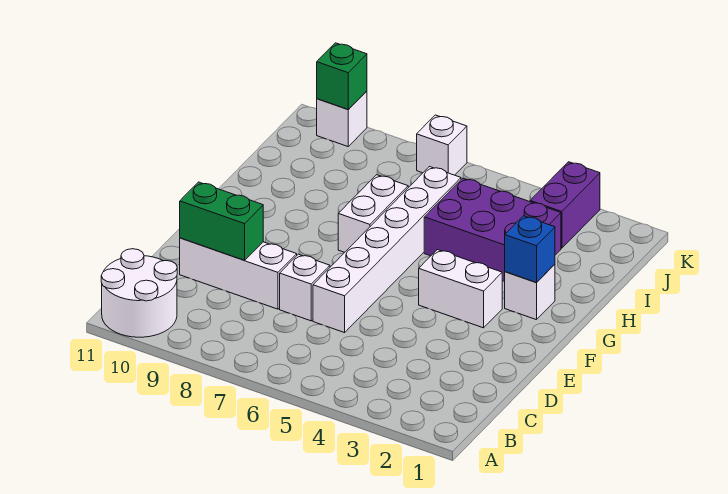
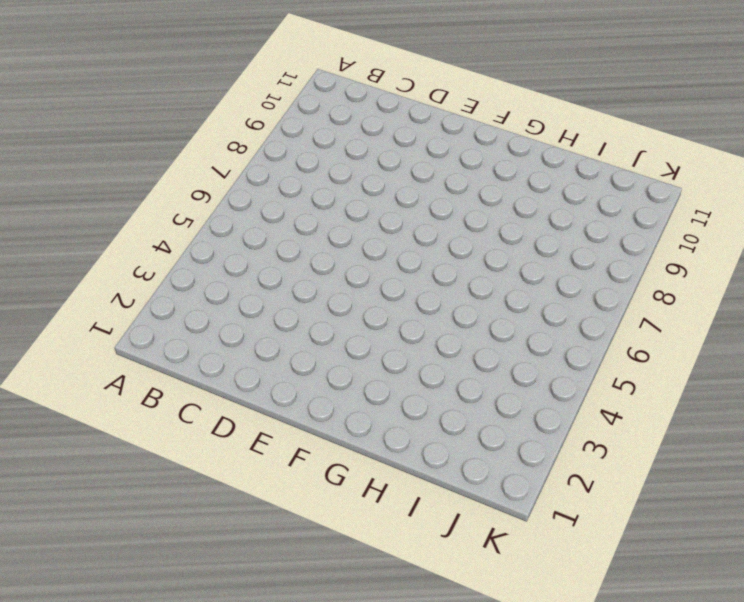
none -> white round brick A10:B11 level 1
none -> white brick D6:I6 level 1
none -> white brick D7 level 1

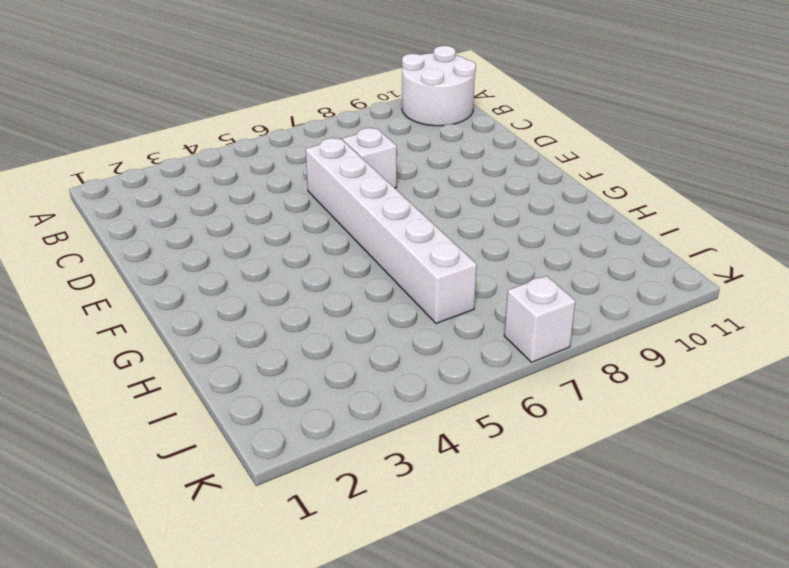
none -> white brick D8:D10 level 1
none -> white brick F3:F4 level 1
none -> white brick G2 level 1

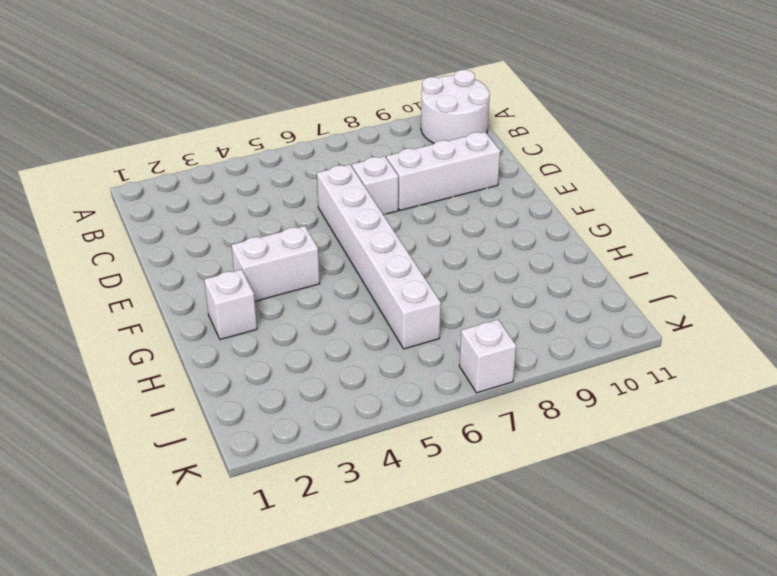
none -> white brick G7:H7 level 1
none -> purple brick H3:I5 level 1
none -> purple brick J3:K3 level 1

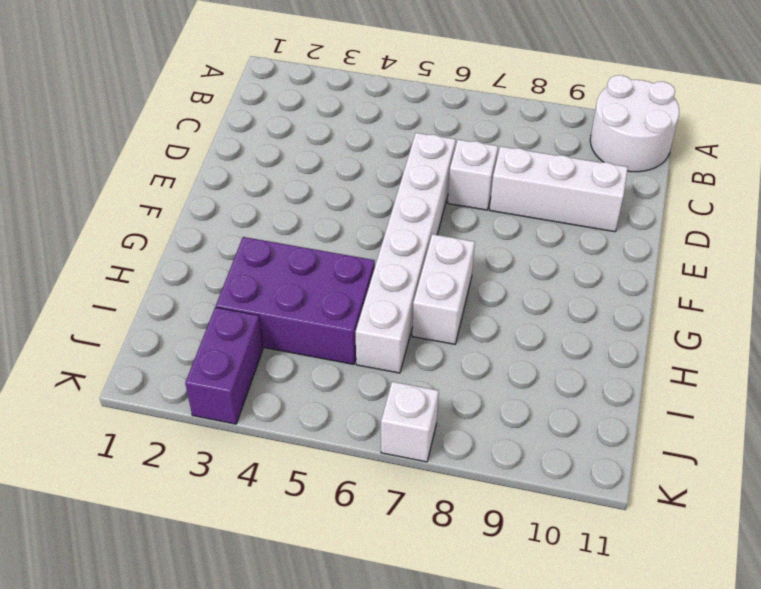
none -> white brick F3:F4 level 1
none -> white brick G2 level 1
none -> white brick K10 level 1

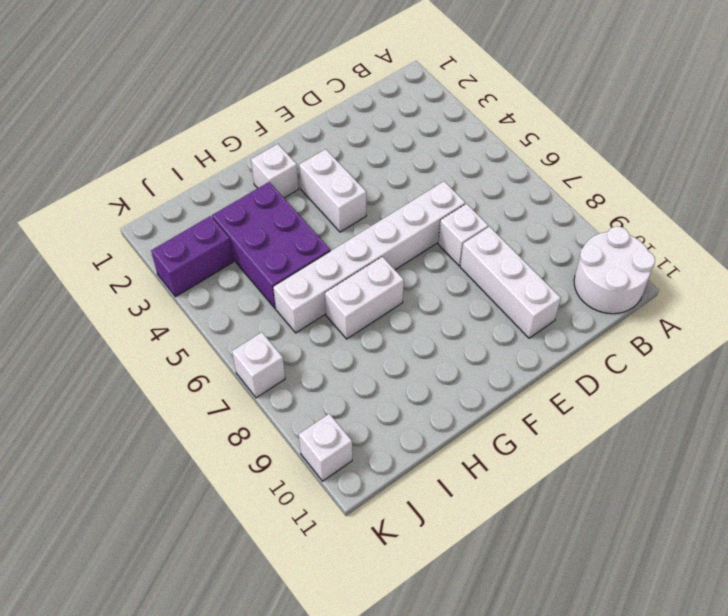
none -> green brick D9:D10 level 2
none -> blue brick G2 level 2
none -> green brick K10 level 2

